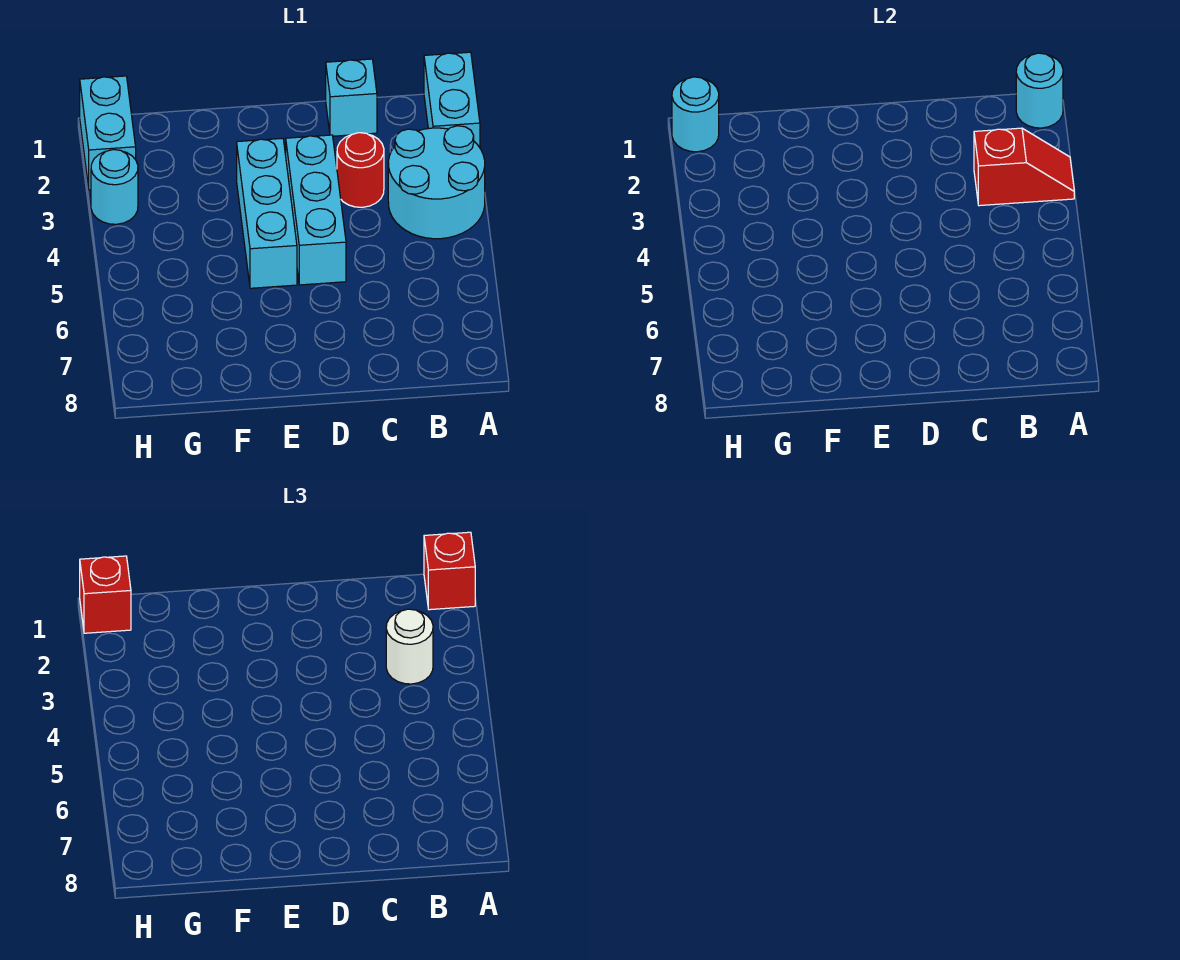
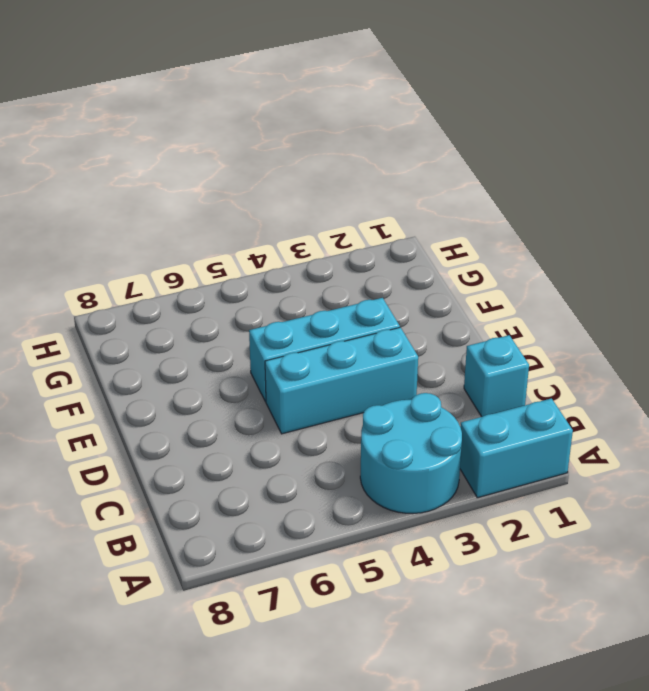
none -> red round brick C3 level 1
none -> cyan brick H1:H2 level 1
none -> cyan round brick H3 level 1

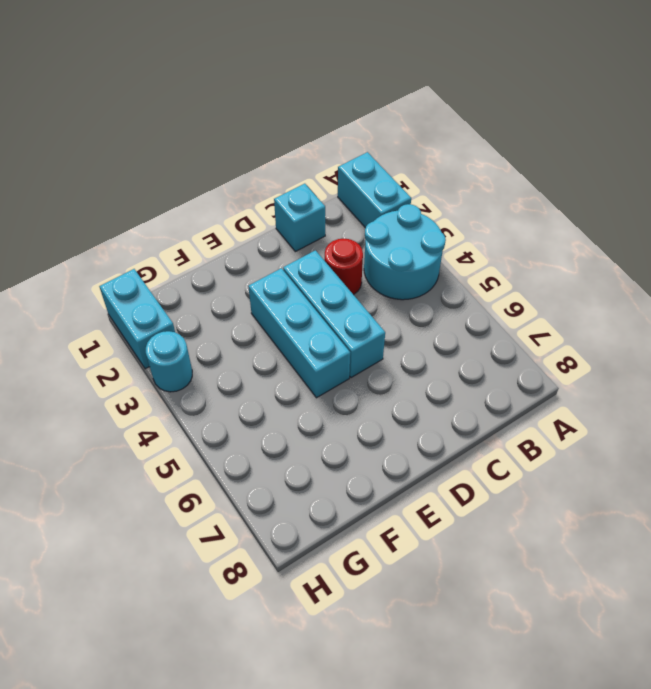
none -> cyan round brick A1 level 2
none -> red slope A3:B3 level 2 top B
none -> cyan round brick H1 level 2

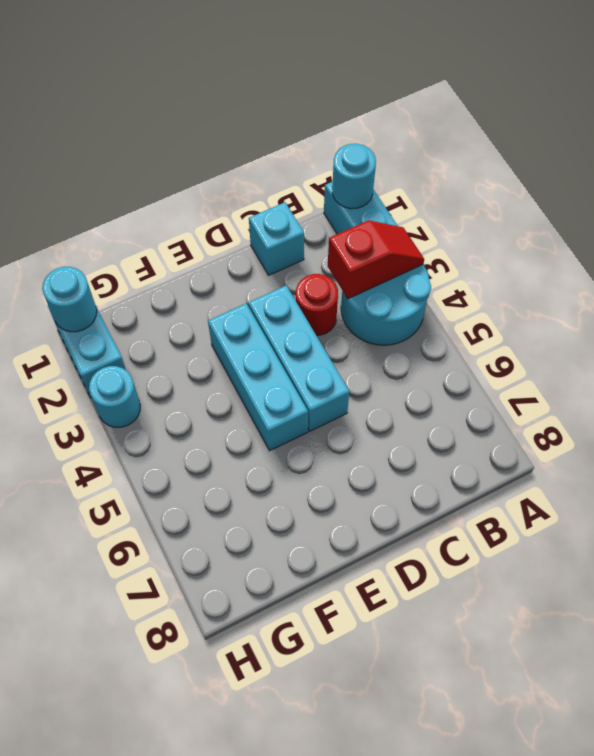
none -> red brick A1 level 3
none -> white round brick B3 level 3
none -> red brick H1 level 3

